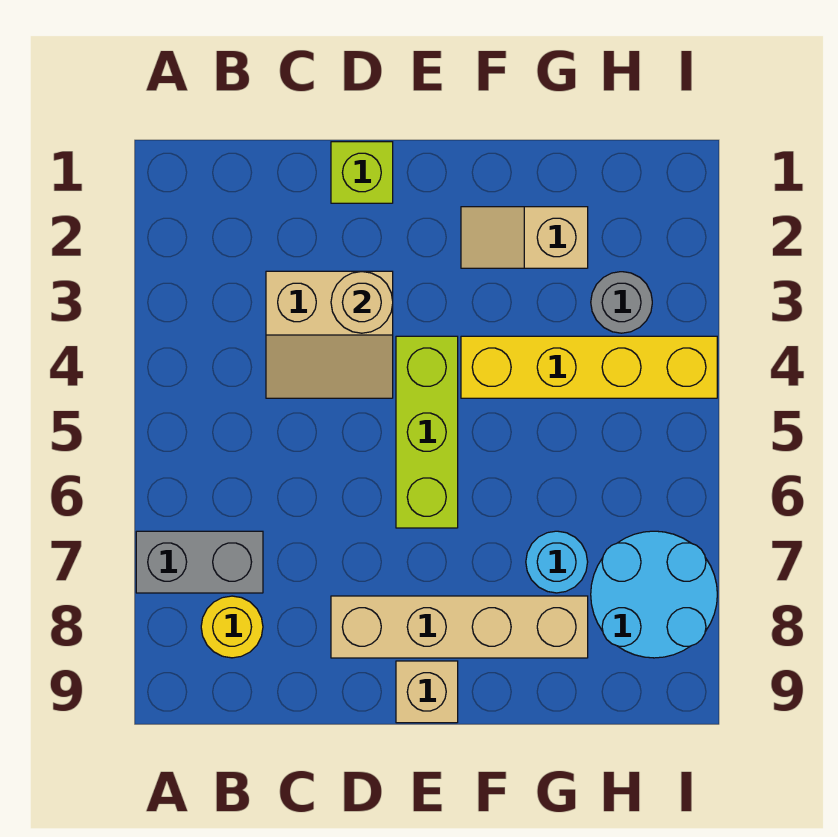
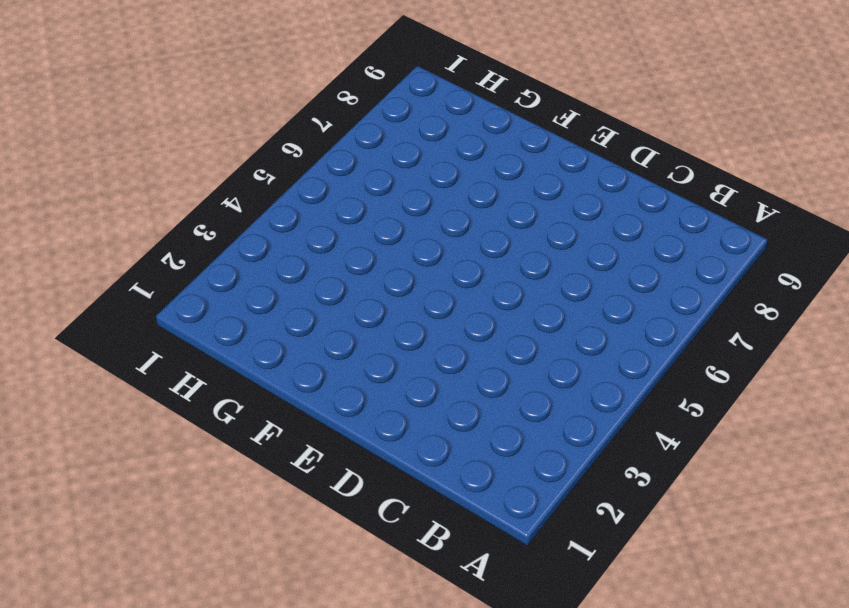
none -> grey brick A7:B7 level 1
none -> yellow round brick B8 level 1
none -> tan slope C3:D4 level 1 top 3

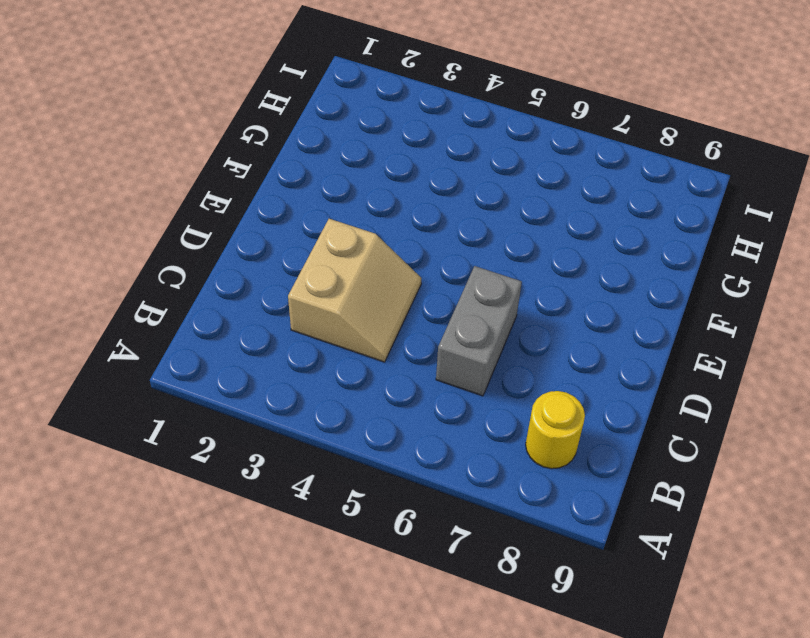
grey brick C6:D6 level 1 -> grey brick A7:B7 level 1
none -> lime brick D1 level 1
none -> tan brick D8:G8 level 1
none -> lime brick E4:E6 level 1

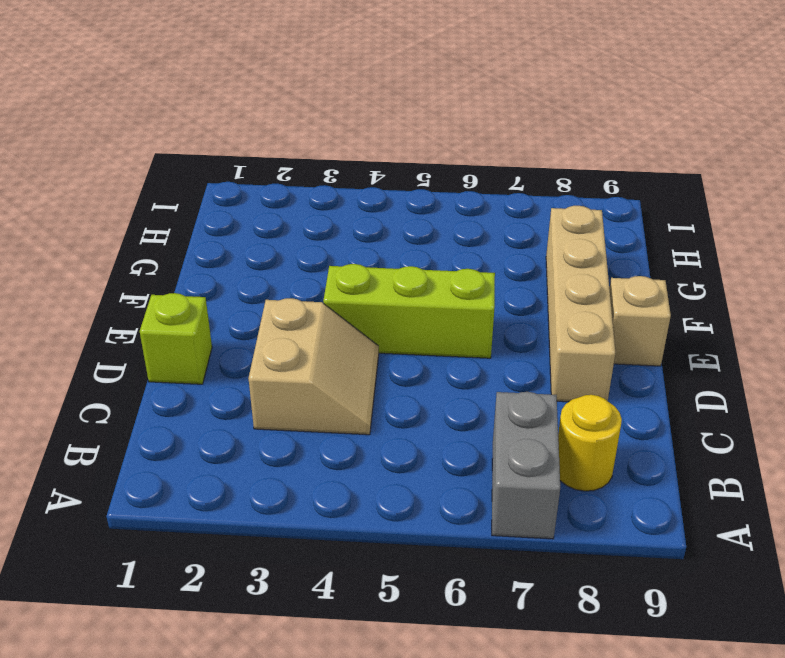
none -> tan slope F2:G2 level 1 top G
none -> yellow brick F4:I4 level 1
none -> cyan round brick G7 level 1

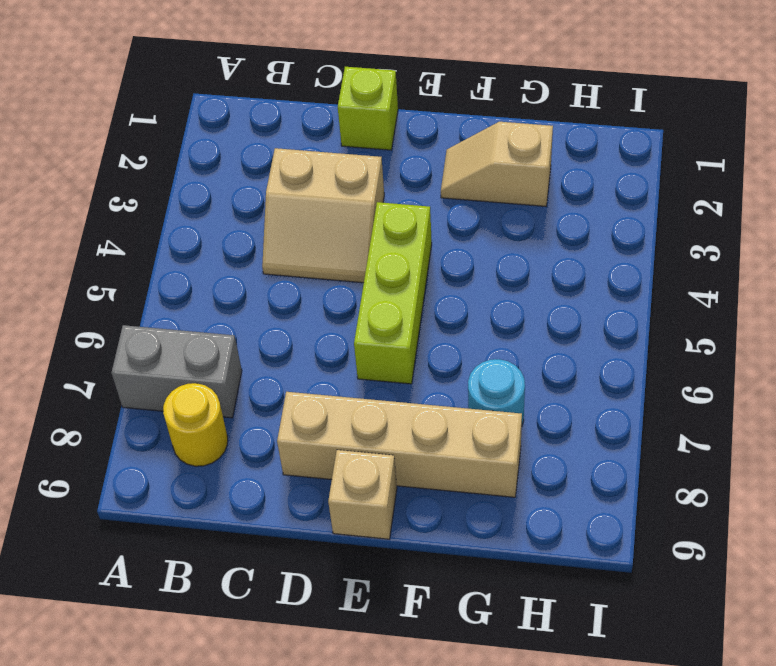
none -> yellow brick F4:I4 level 1
none -> grey round brick H3 level 1
none -> cyan round brick H7:I8 level 1

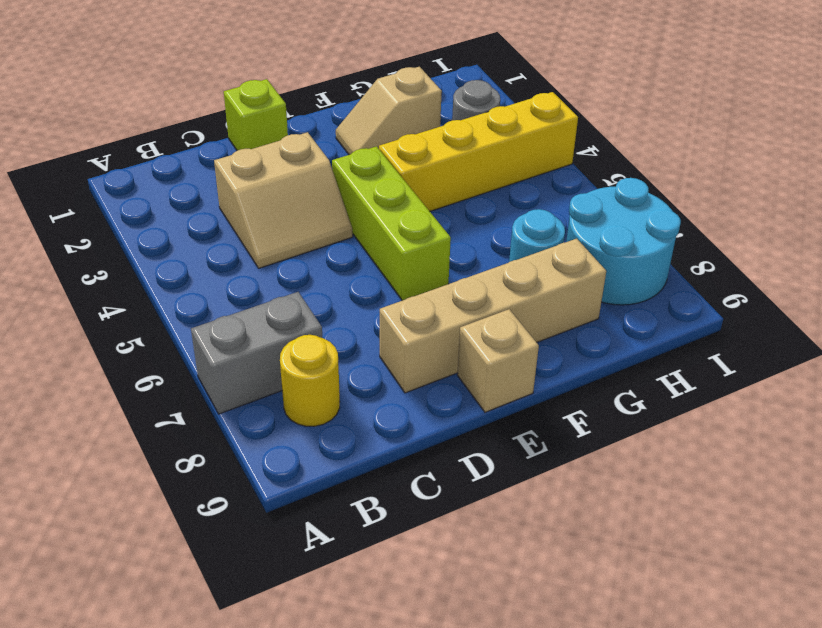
none -> tan round brick D3 level 2

